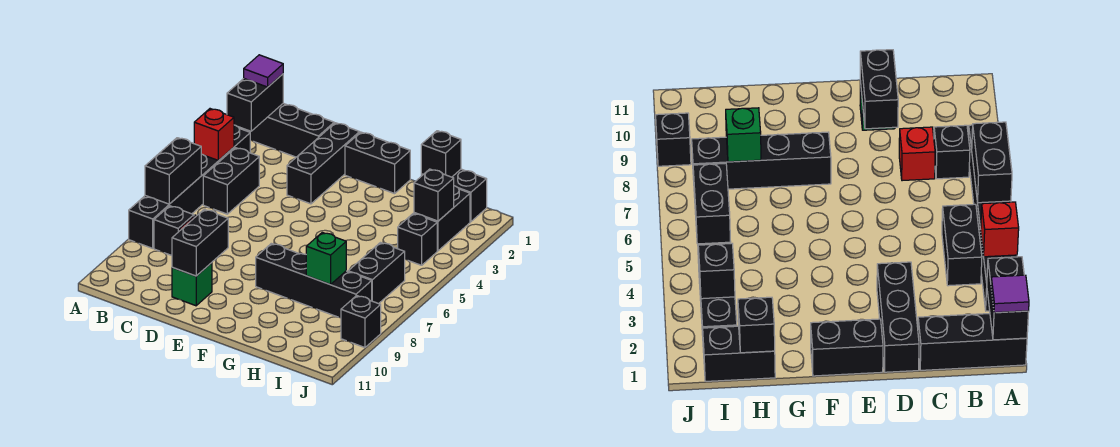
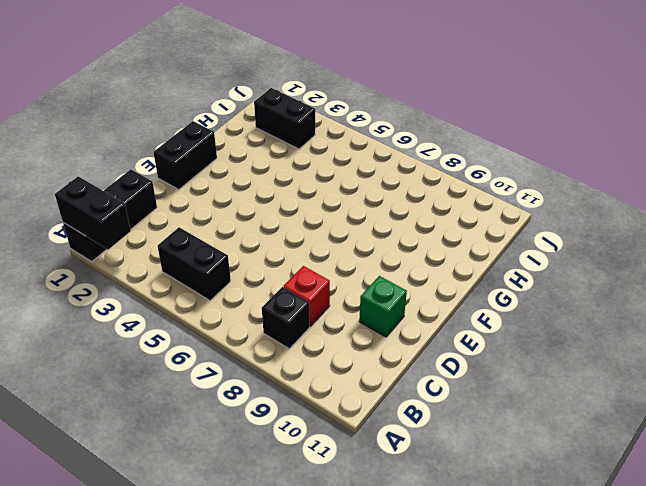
none -> black brick A3:A8 level 1
none -> black brick D1:D3 level 1
none -> black brick F8:I8 level 1

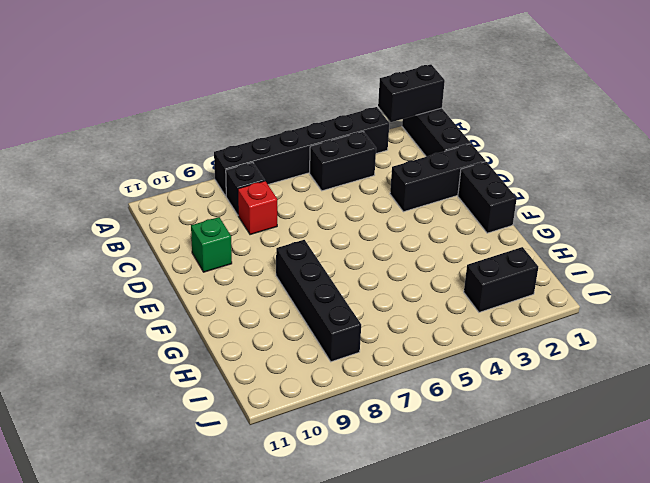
none -> black brick H1:I1 level 1
none -> black brick I4 level 1
none -> black brick I6:I7 level 1

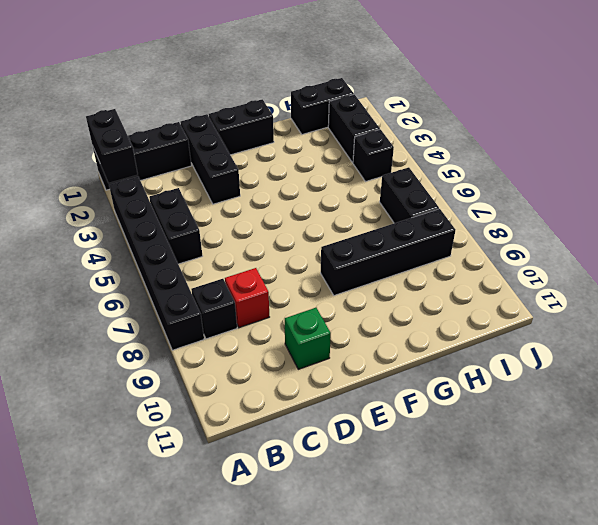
none -> black brick J9 level 1
none -> red brick A4 level 2
none -> black brick A6:A7 level 2

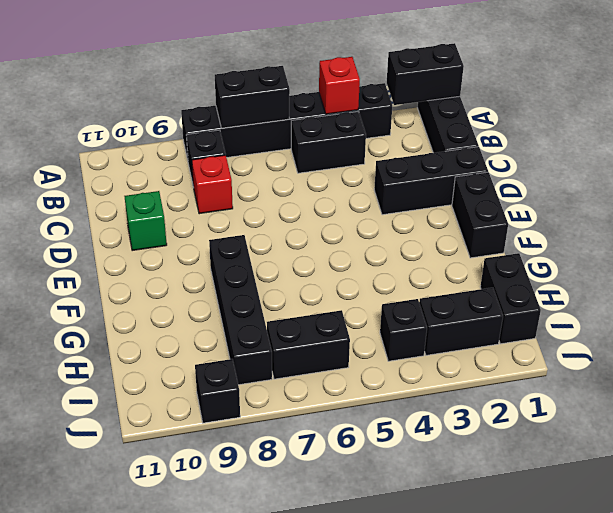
none -> black brick D9:D10 level 2
none -> black brick H1 level 2
none -> green brick H8 level 2

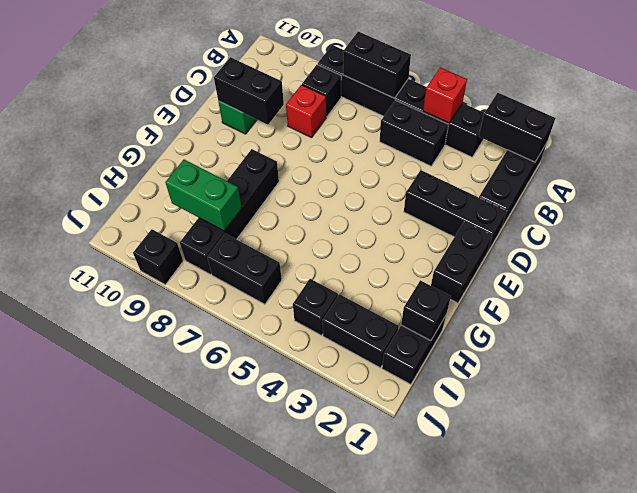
green brick H8:H9 level 2 -> green brick H8 level 2
none -> black brick I3 level 2
none -> purple tile A1 level 3

